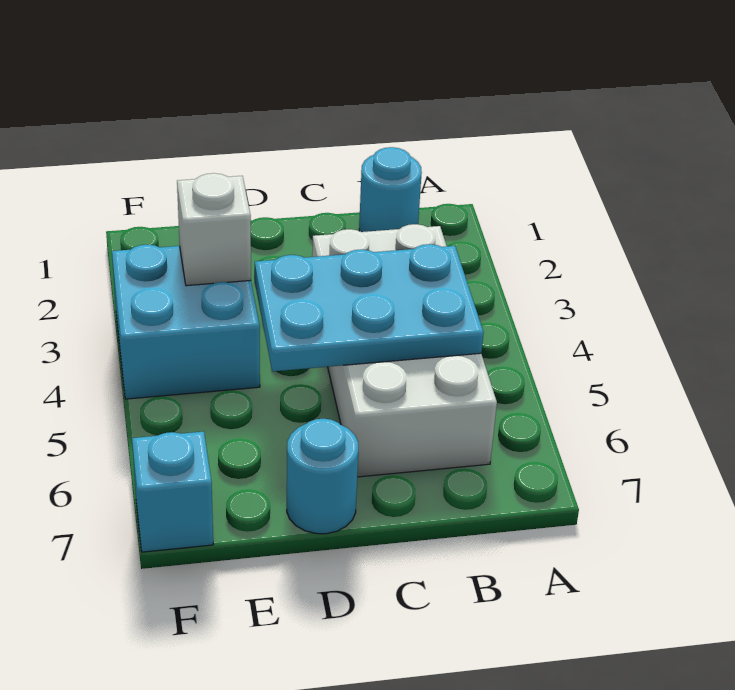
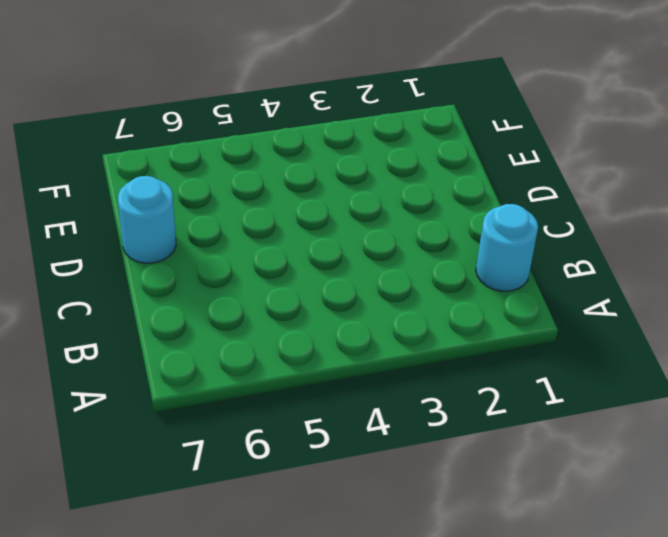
none -> white brick B3:C6 level 1
none -> cyan brick E3:F4 level 1

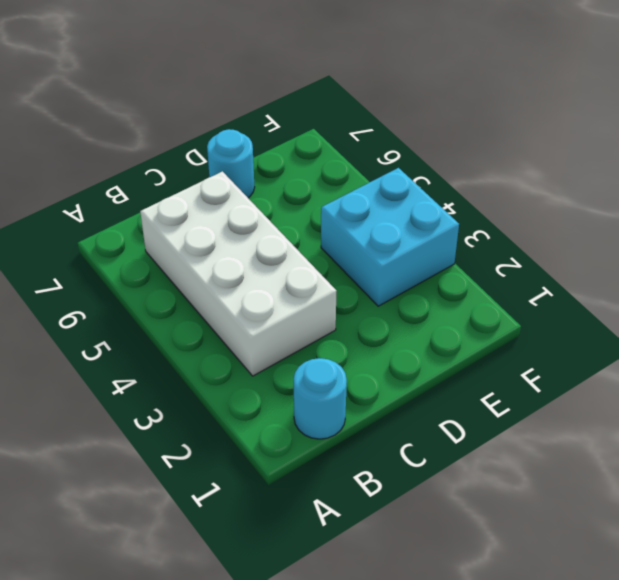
none -> cyan brick F7 level 1
none -> cyan plate B4:D5 level 2

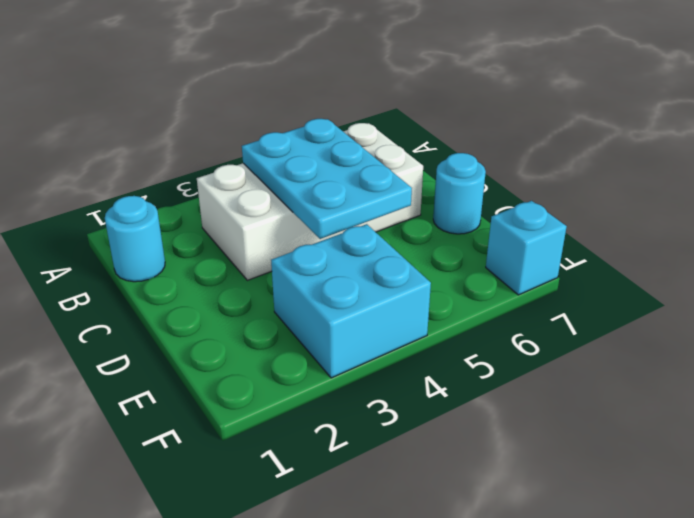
none -> white brick E3 level 2

